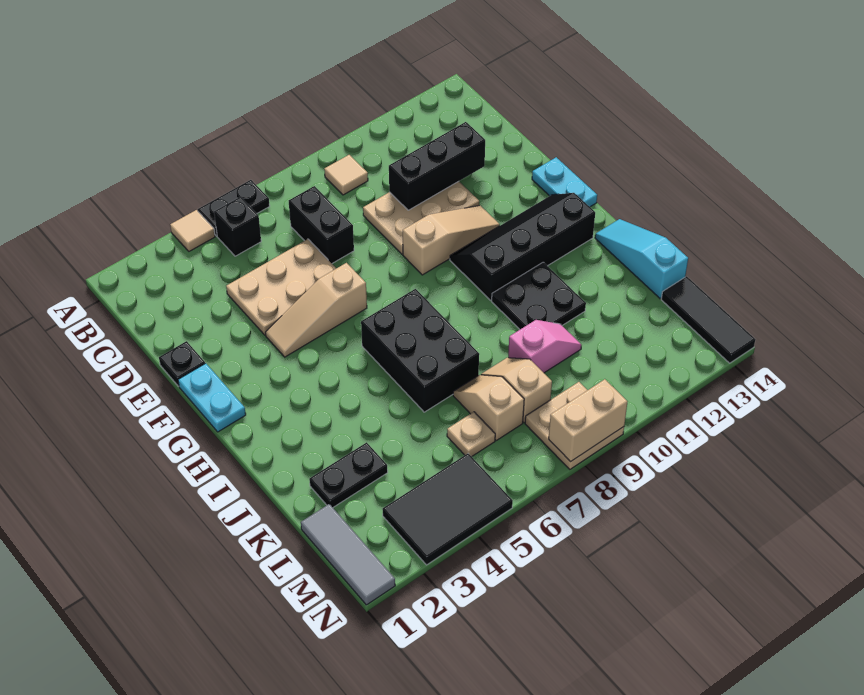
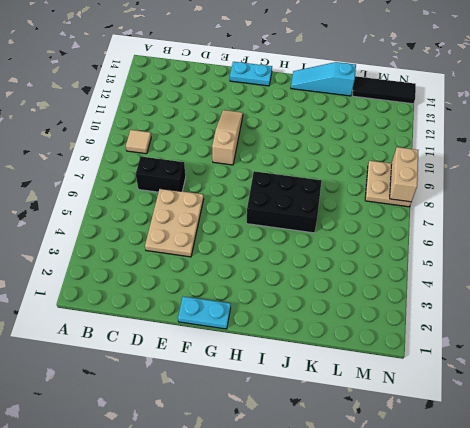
none -> tan tile A4 level 1
none -> black plate A5:A6 level 1
none -> black brick B5 level 1

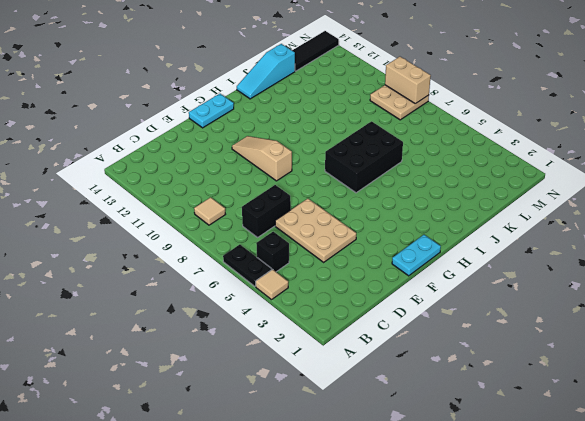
none -> tan plate D9:E11 level 1
none -> black plate E1 level 1
none -> tan slope F4:F6 level 1 top 6

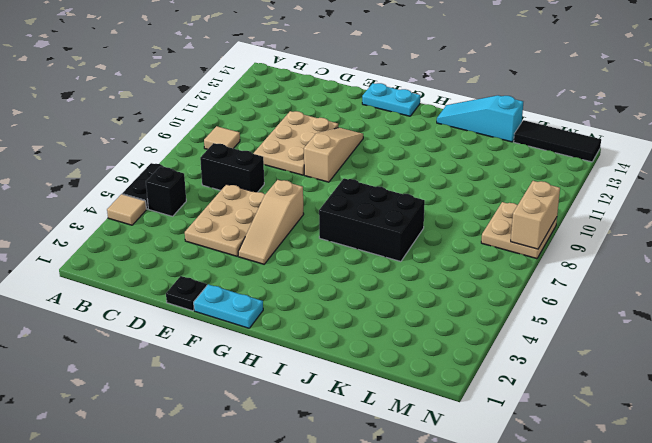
none -> black slope G10:H13 level 1 top H
none -> black plate I10:J11 level 1
none -> black plate K2:K3 level 1

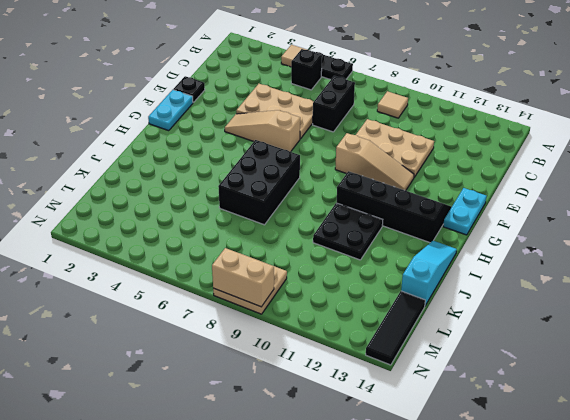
none -> black plate K2:K3 level 1
none -> tan slope K7:L7 level 1 top L
none -> tan slope K8:L8 level 1 top L

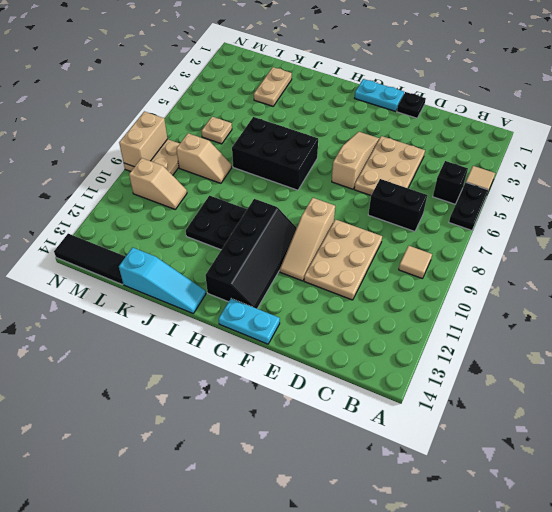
tan plate K2:K3 level 1 -> black plate K2:K3 level 1
tan slope L10:M10 level 1 top M -> tan slope K7:L7 level 1 top L
none -> pink slope K9:K10 level 1 top 9
none -> grey tile L1:N1 level 1
none -> black tile M3:N5 level 1

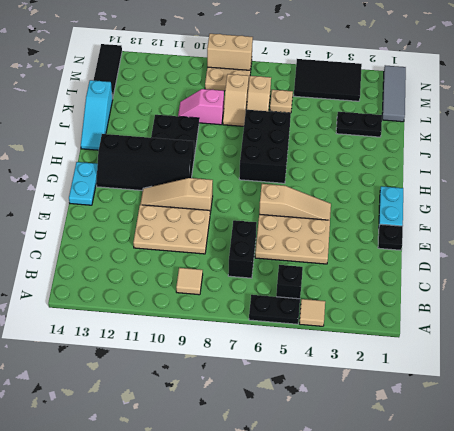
none -> black brick D10:D12 level 2

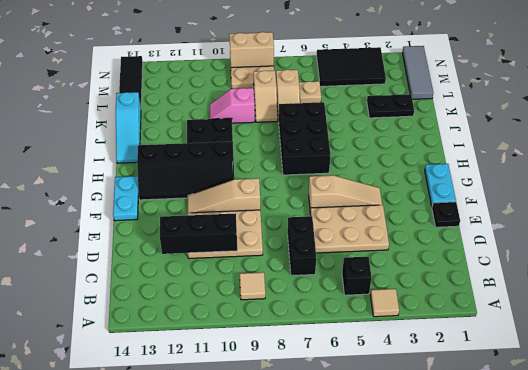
none -> black plate A5:A6 level 1

